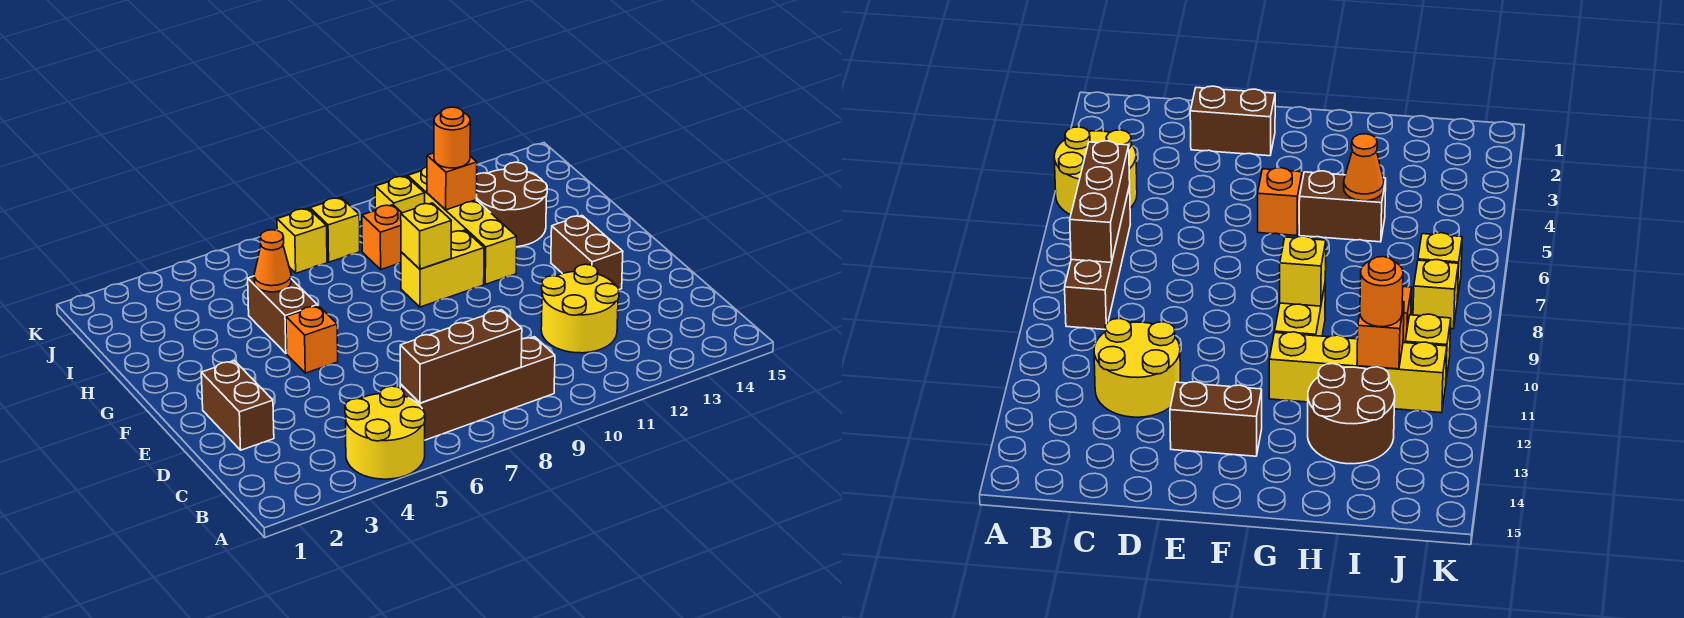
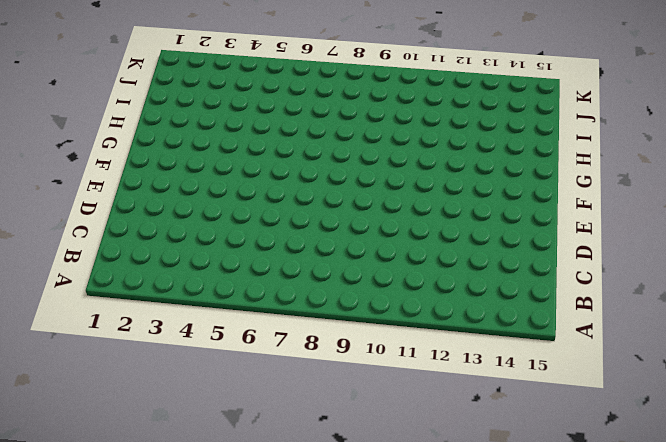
none -> yellow round brick A4:B5 level 1
none -> brown brick B6:B9 level 1
none -> yellow round brick C11:D12 level 1

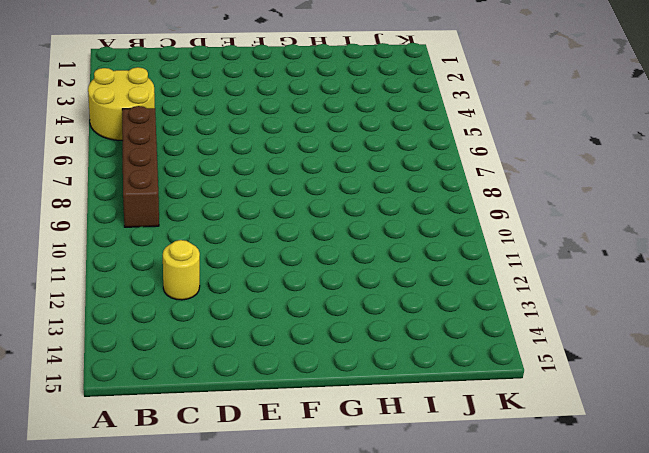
yellow round brick C12 level 1 -> yellow round brick C11:D12 level 1
none -> brown brick D2:E2 level 1
none -> brown brick E13:F13 level 1
none -> orange brick F5 level 1

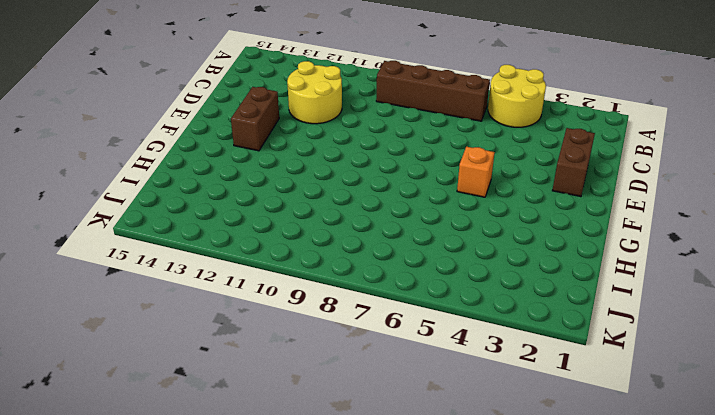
none -> brown brick G5:H5 level 1
none -> yellow brick G9:G10 level 1
none -> yellow brick G11:J11 level 1

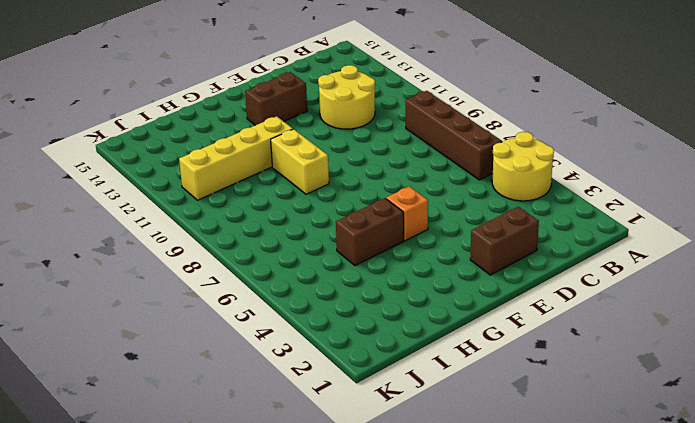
none -> brown round brick H12:I13 level 1
none -> orange brick I9 level 1
none -> yellow brick J7 level 1

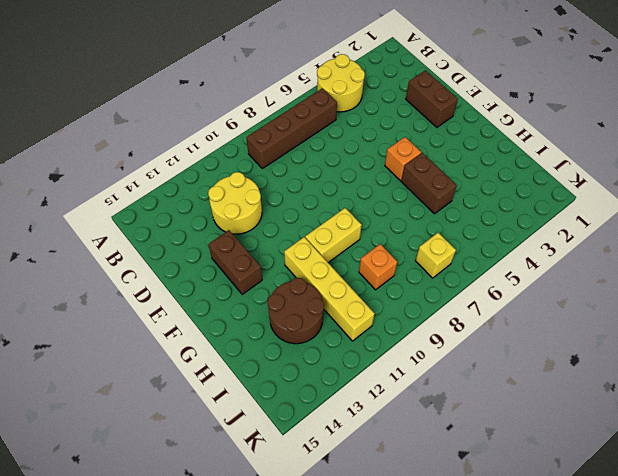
none -> yellow brick J8 level 1
none -> yellow brick J10 level 1
none -> brown brick B6:B8 level 2

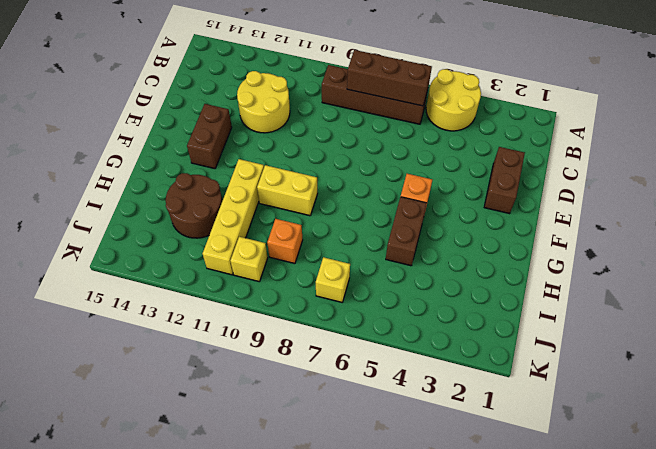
none -> yellow brick J8 level 1
none -> yellow brick G9 level 2
none -> orange cone H5 level 2

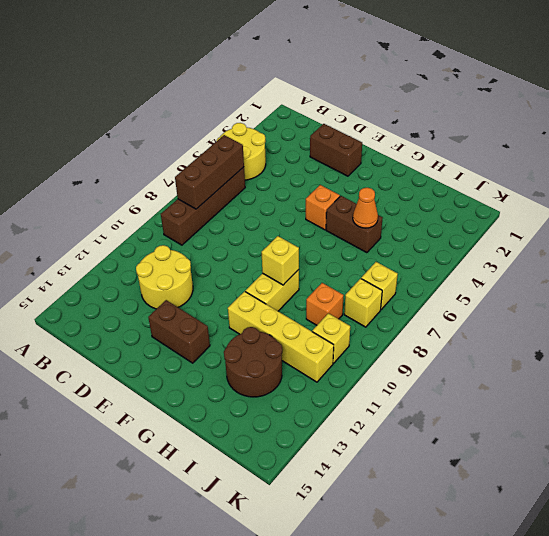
none -> orange brick I11 level 2
none -> orange round brick I11 level 3

